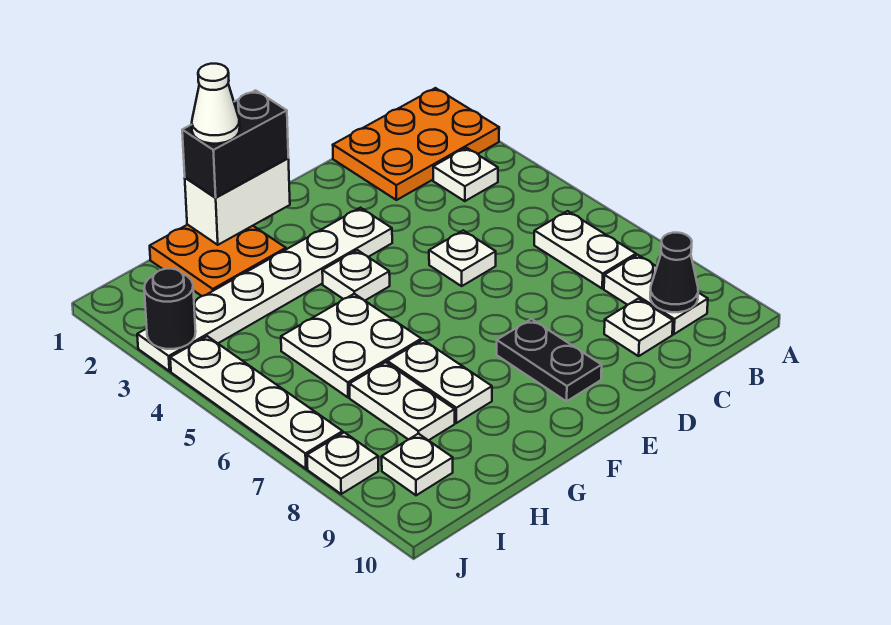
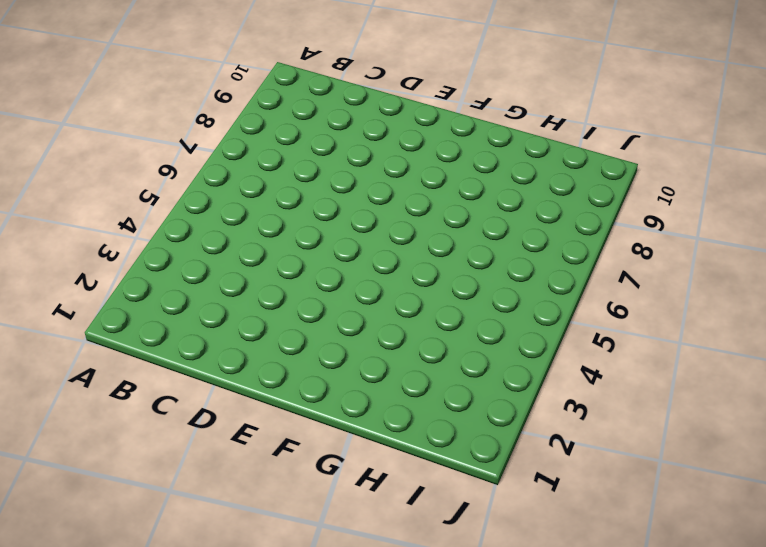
none -> orange plate A1:C2 level 1
none -> white plate B3 level 1
none -> white plate B6:B7 level 1

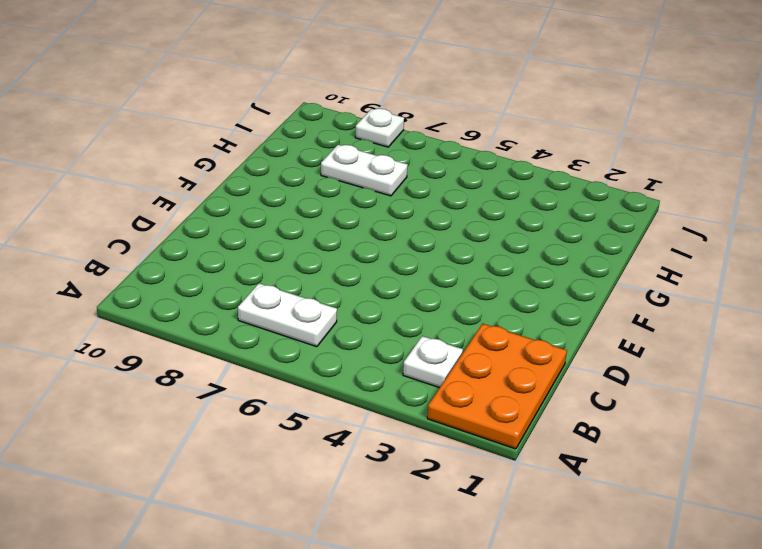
none -> white plate B8:B9 level 1
none -> white plate C9 level 1
none -> white plate D5 level 1

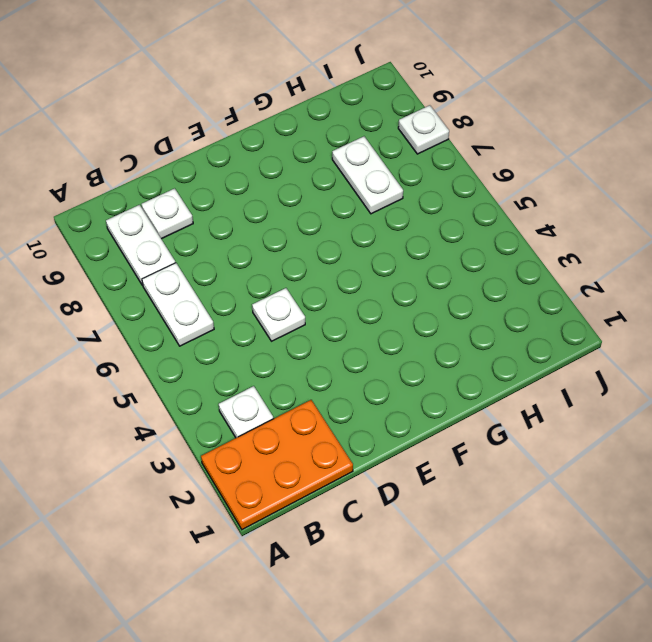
none -> white plate E3:J3 level 1
none -> black plate E8:E9 level 1
none -> white plate F4 level 1

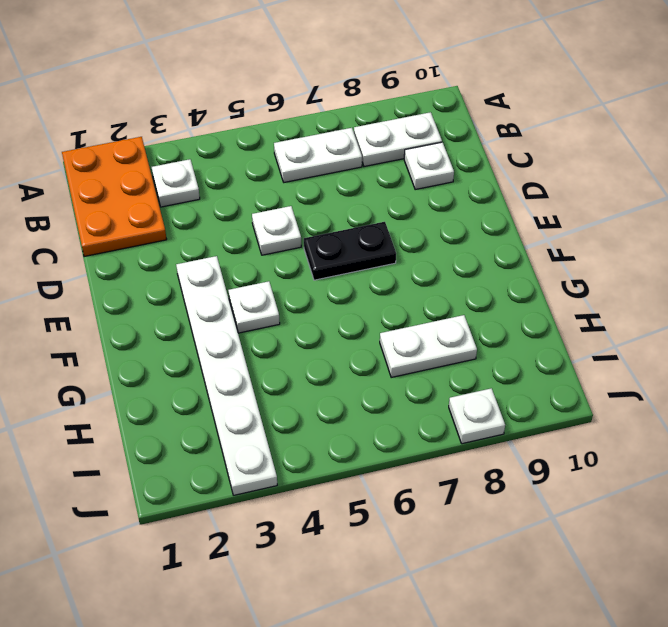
black plate E6:E7 level 1 -> black plate E8:E9 level 1
none -> orange plate G1:H2 level 1
none -> white plate G5:H6 level 1
none -> white plate G7:G8 level 1

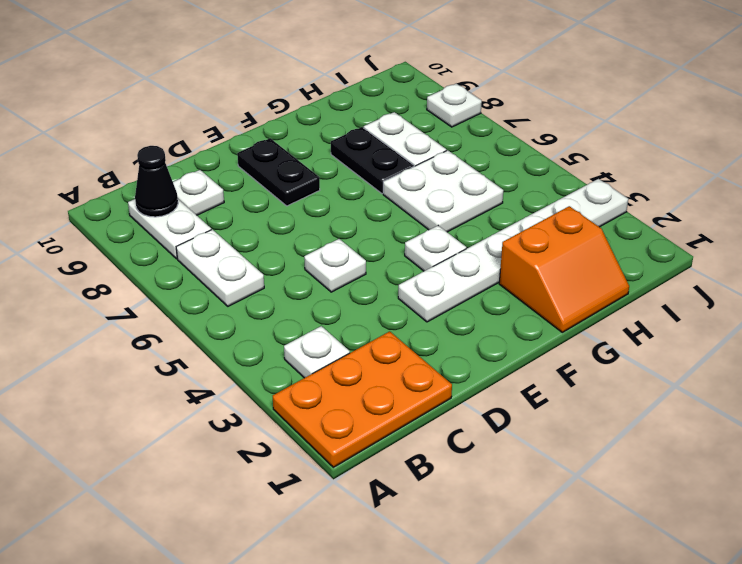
orange slope G1:H2 level 1 top 2 -> orange plate G1:H2 level 1
black plate G7:G8 level 1 -> white plate G7:G8 level 1
none -> white plate I9 level 1
none -> white plate J4:J7 level 1
none -> white brick F1:G1 level 2

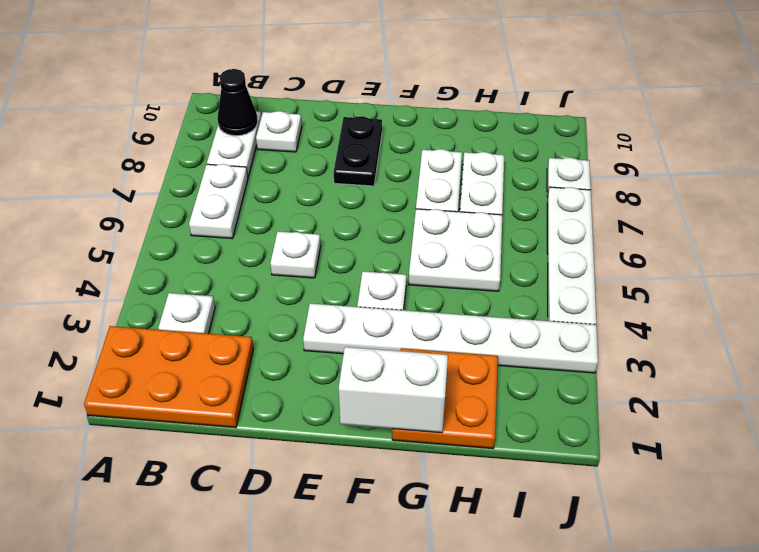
none -> white plate I9 level 1
none -> black round brick J3 level 2
none -> black brick F1:G1 level 3

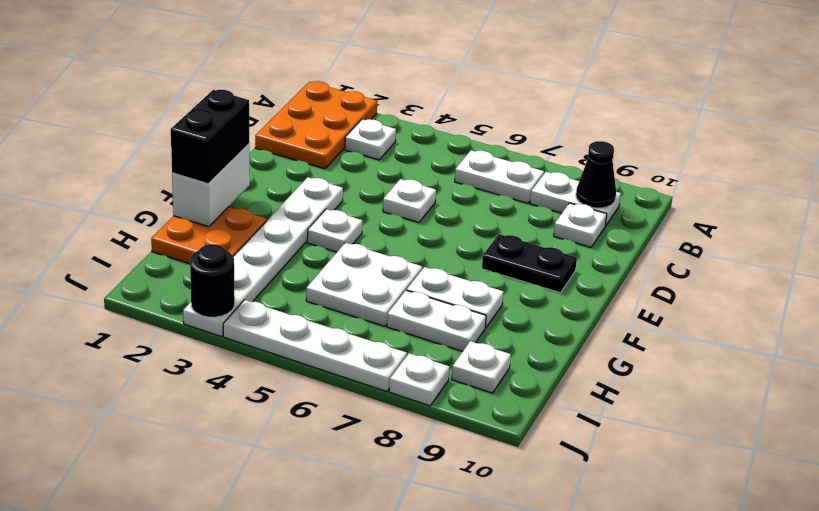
none -> white cone G1 level 4

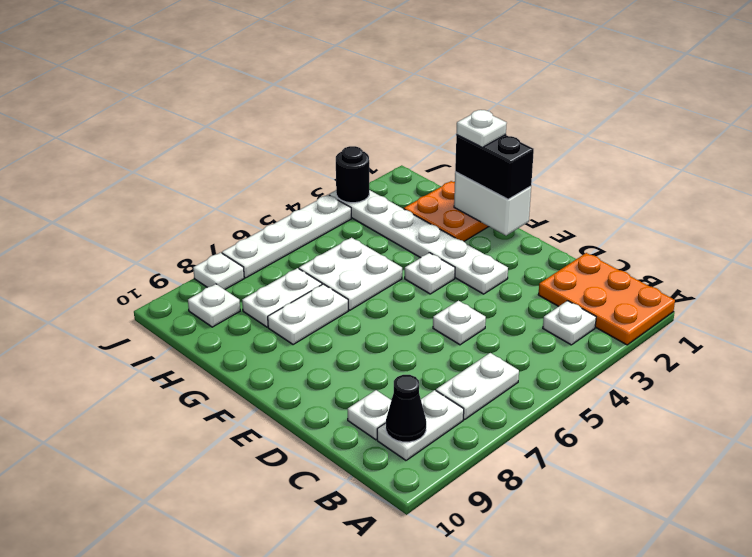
white plate G1 level 4 -> white cone G1 level 4
none -> black plate E8:E9 level 1

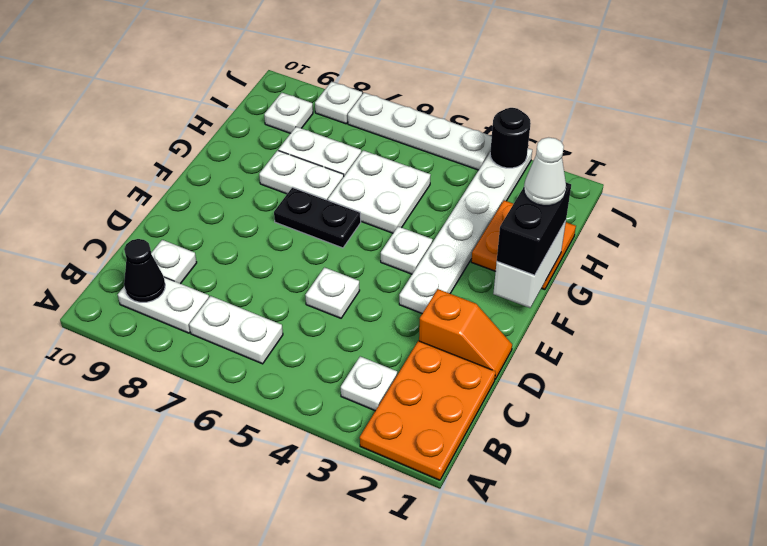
orange slope D1:D2 level 1 top 2 -> none
black plate F6:F7 level 1 -> black plate E8:E9 level 1

